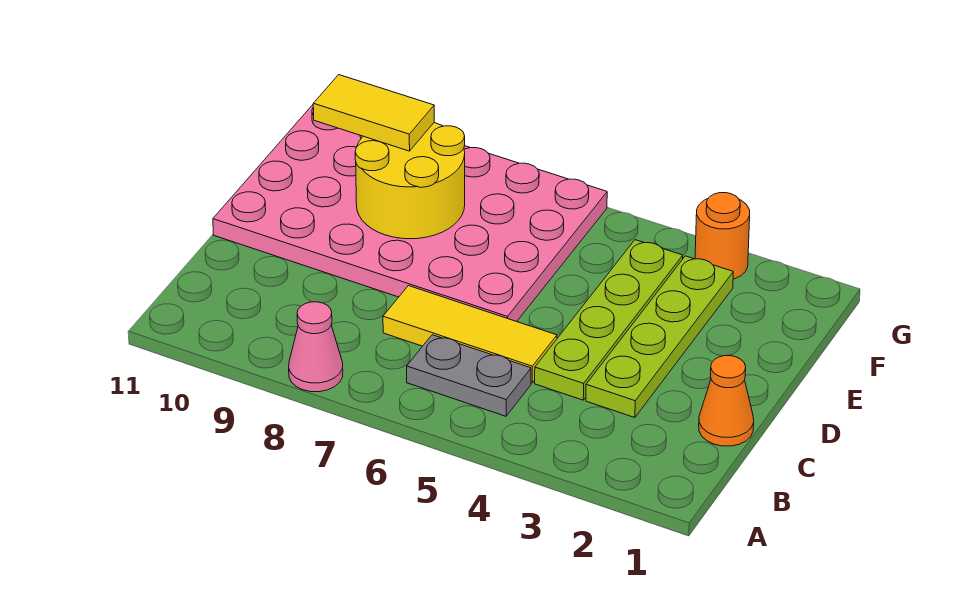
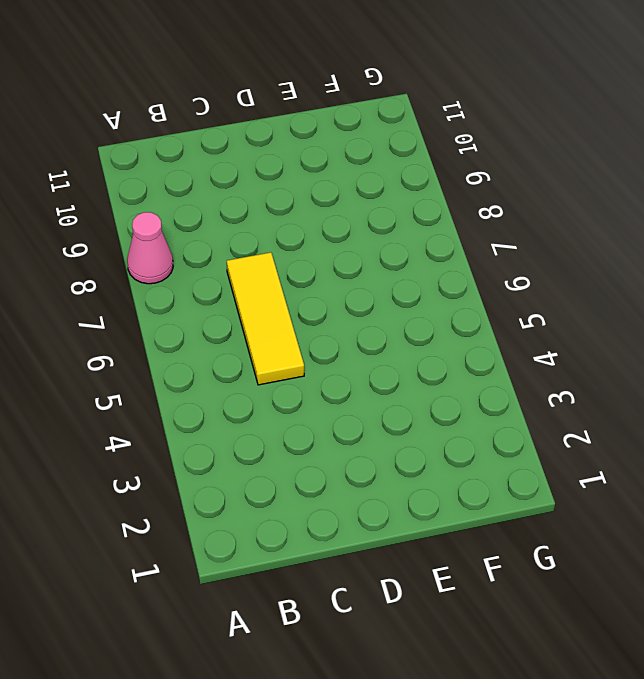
none -> grey plate B5:B6 level 1
none -> orange cone C1 level 1

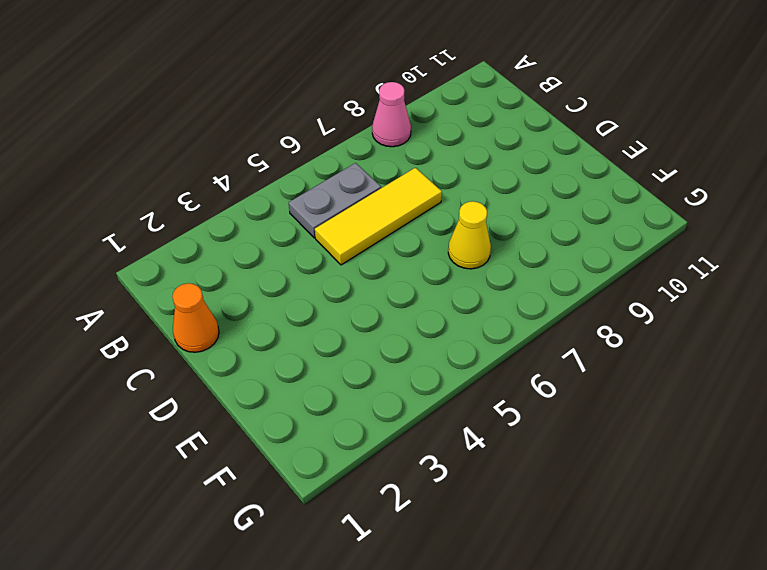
yellow cone E7 level 1 -> pink plate D6:G11 level 1
none -> lime plate C3:F3 level 1
none -> lime plate C4:F4 level 1

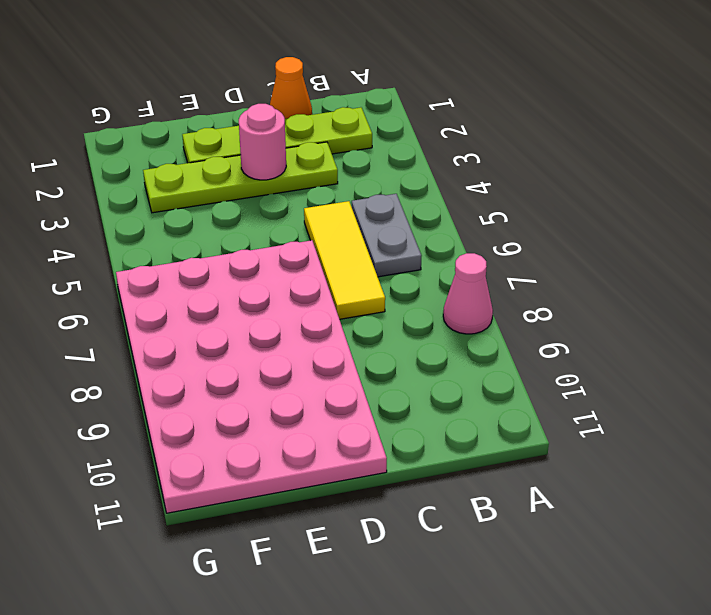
lime plate B2:E2 level 1 -> lime plate C4:F4 level 1
pink round brick D3 level 2 -> none
none -> orange round brick G3 level 1
none -> yellow round brick E8:F9 level 2

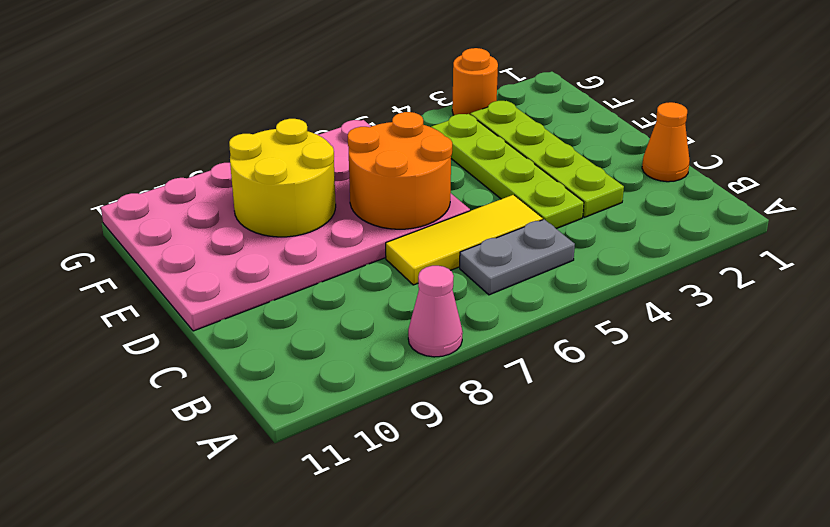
orange round brick D6:E7 level 2 -> none
none -> yellow tile F9:F10 level 3

